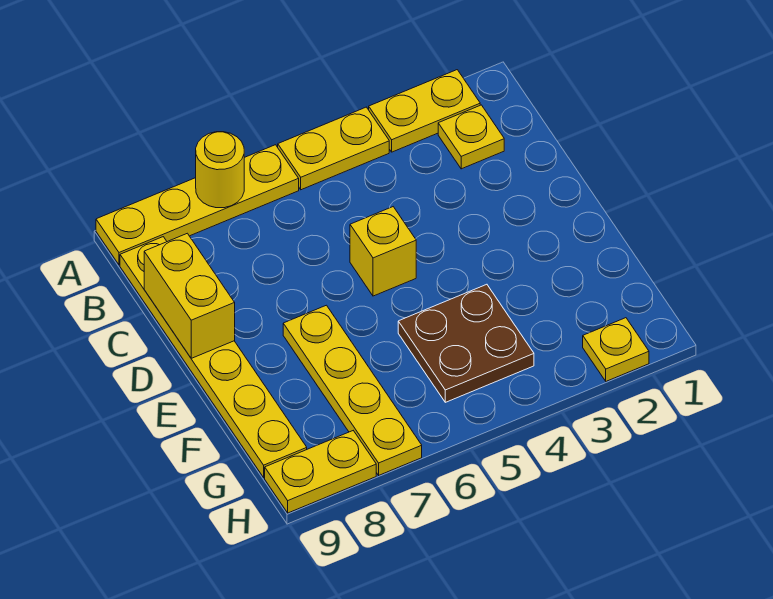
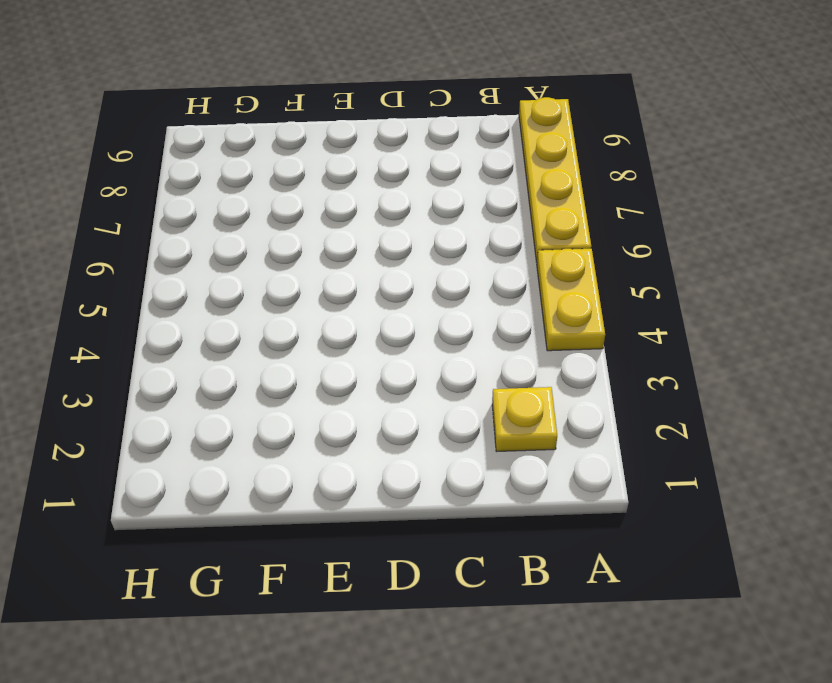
none -> yellow plate A2:A3 level 1
none -> yellow plate B9:G9 level 1
none -> yellow brick D5 level 1

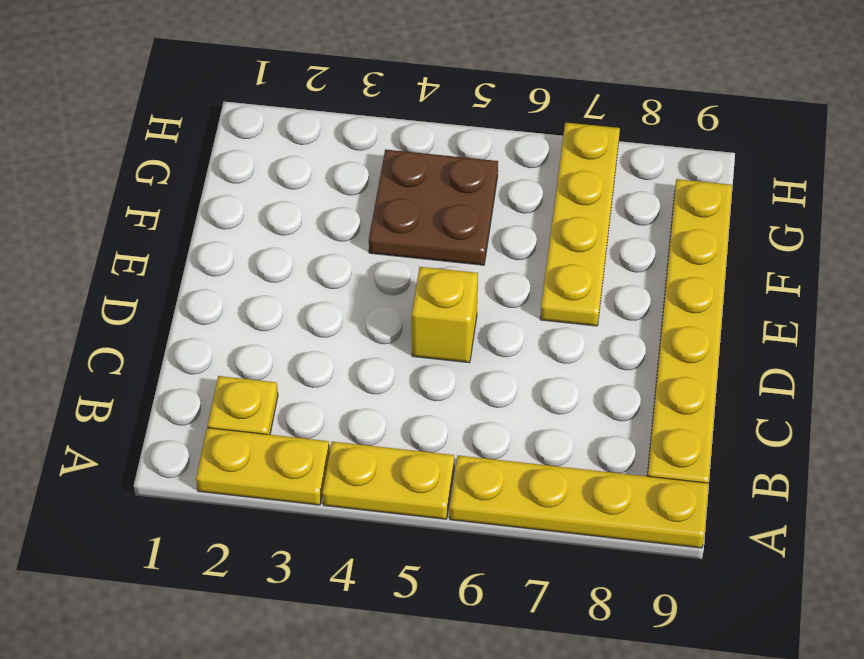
none -> yellow plate H2 level 1
none -> yellow plate H8:H9 level 1
none -> yellow round brick A7 level 2

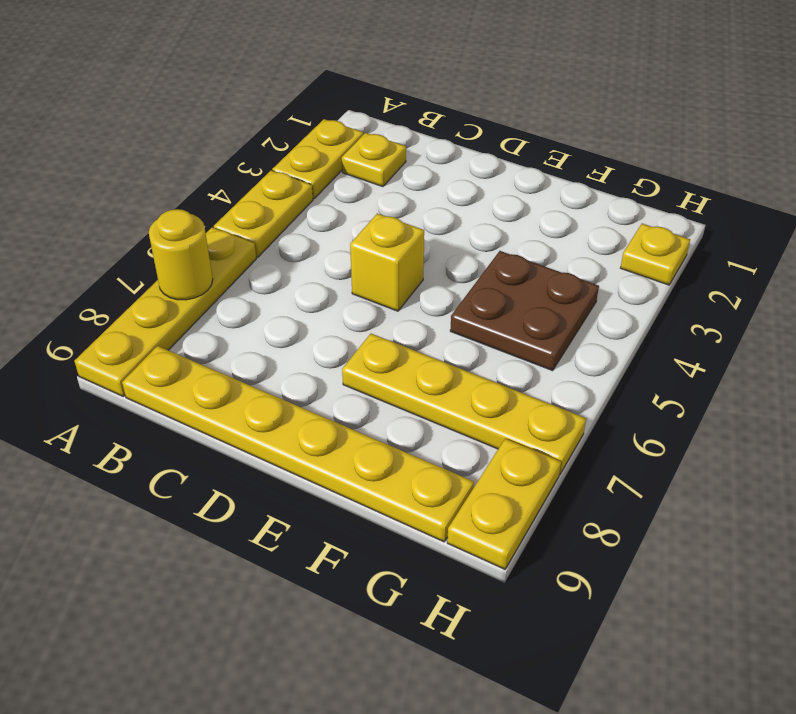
none -> yellow brick C9:D9 level 2

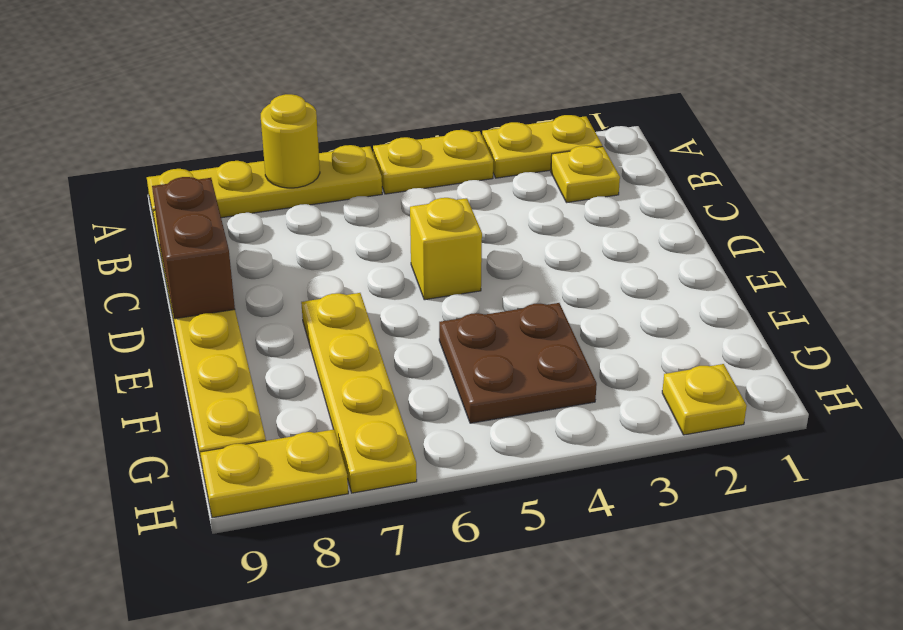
brown brick C9:D9 level 2 -> yellow brick C9:D9 level 2

